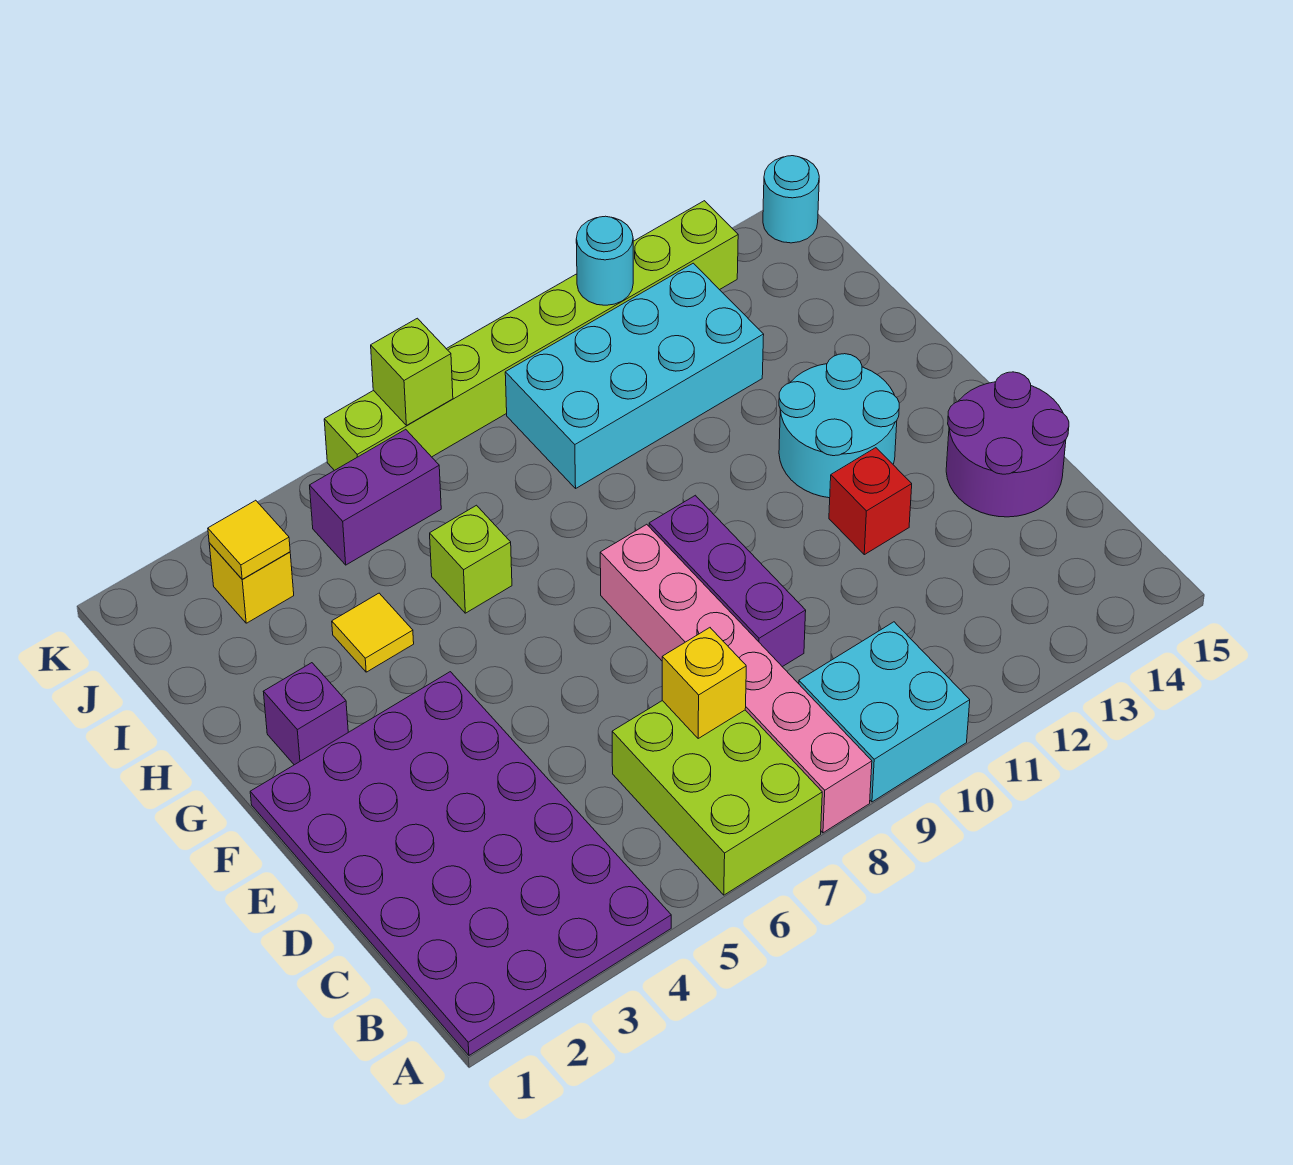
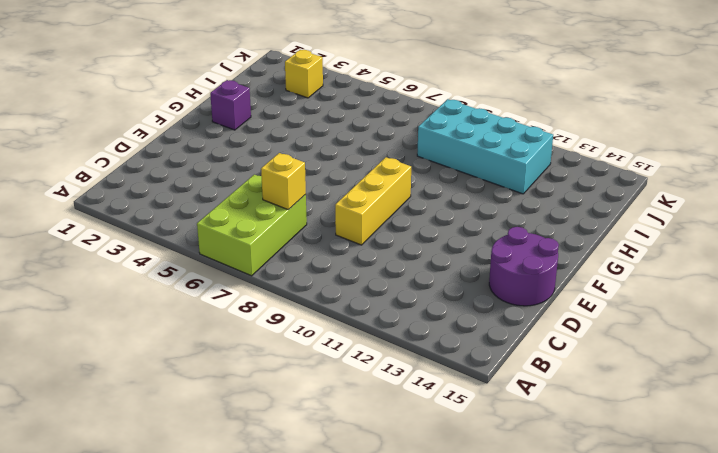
yellow brick D9:F9 level 1 -> purple brick D9:F9 level 1
none -> purple plate A1:F4 level 1
none -> pink brick A8:F8 level 1
none -> cyan brick A9:B10 level 1

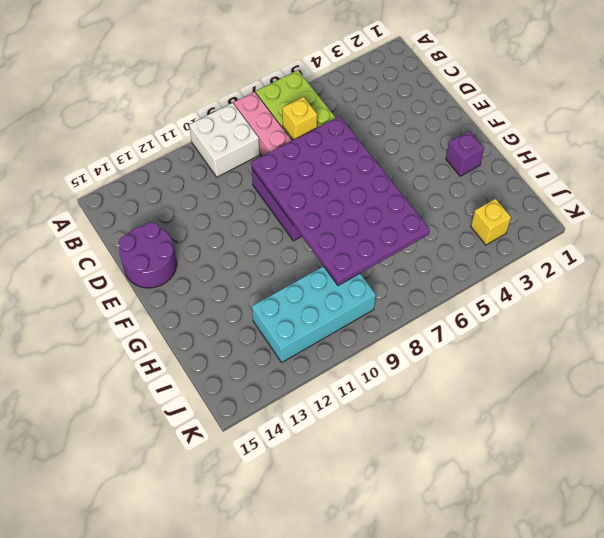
white brick A9:B10 level 1 -> cyan brick A9:B10 level 1
purple plate D6:I9 level 2 -> purple plate A1:F4 level 1
none -> red brick E12 level 1
none -> cyan round brick F12:G13 level 1
none -> yellow tile H4 level 1

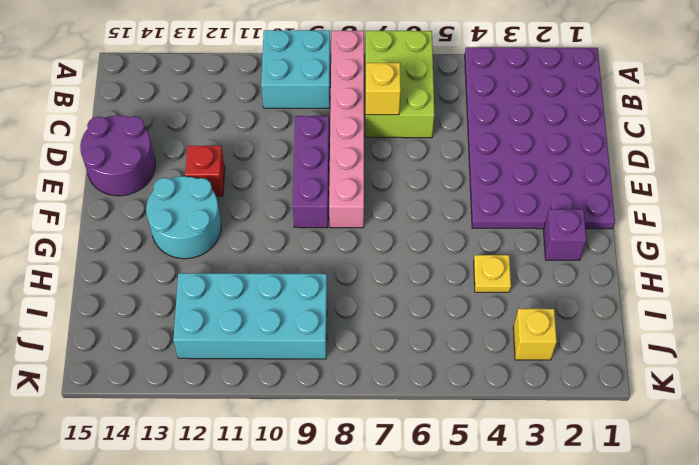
yellow plate H4 level 1 -> yellow tile H4 level 1
none -> lime brick H6 level 1
none -> purple brick J5:J6 level 1
none -> lime brick K6:K13 level 1

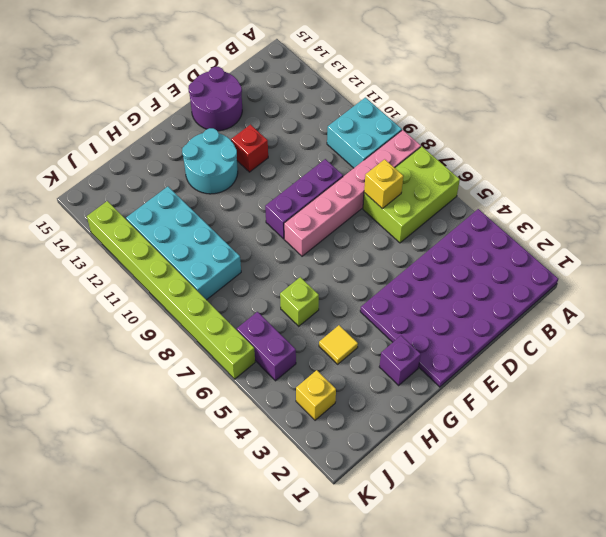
none -> cyan round brick K15 level 1
none -> yellow tile J3 level 2
none -> lime brick K7 level 2

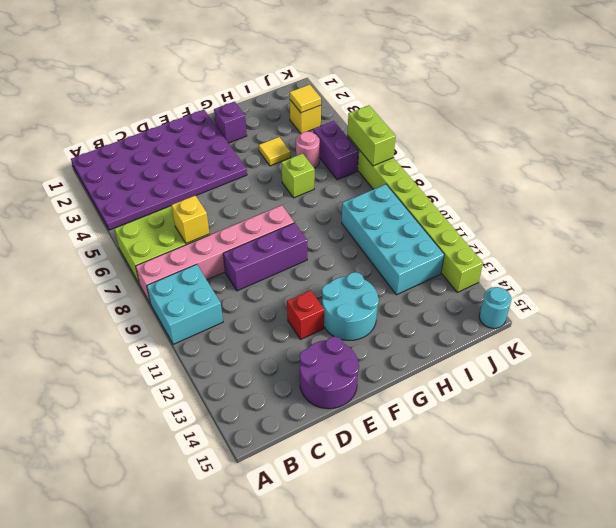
pink round brick I5 level 1 -> none
lime brick K6:K7 level 2 -> lime brick K7 level 2
none -> cyan round brick K11 level 2

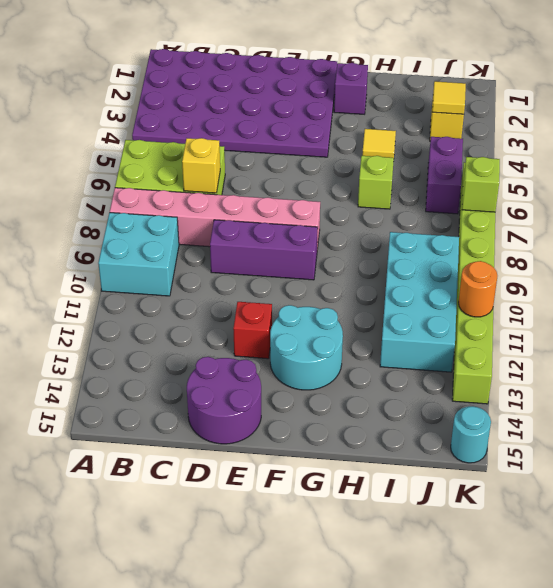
orange round brick K11 level 2 -> cyan round brick K11 level 2

